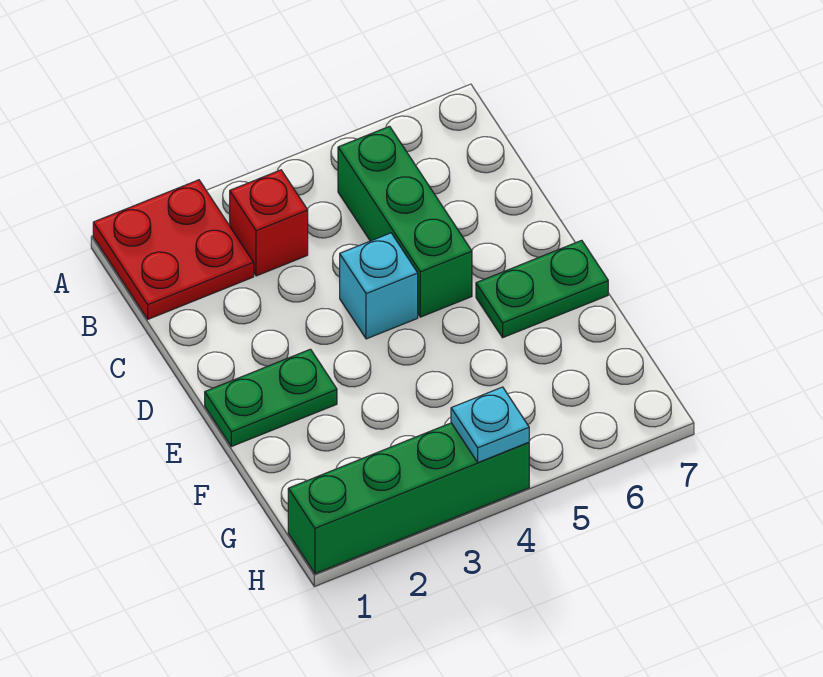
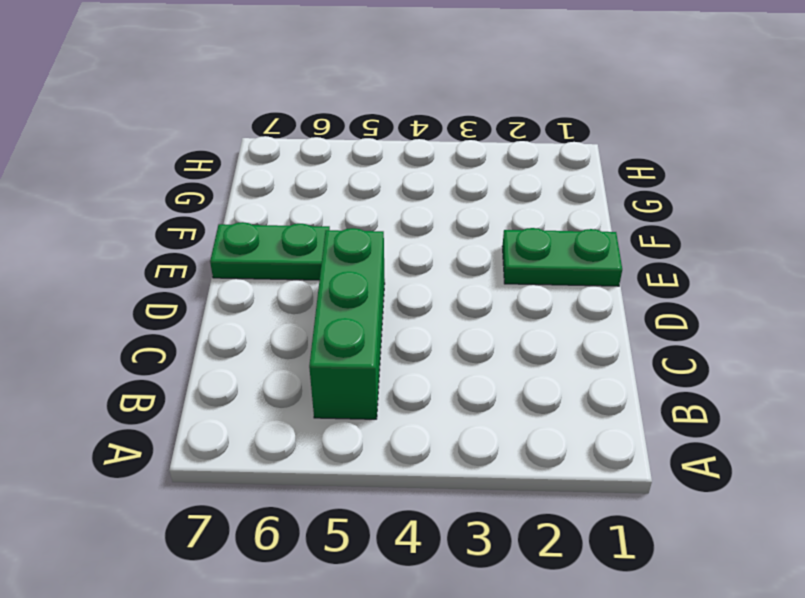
none -> red plate A1:B2 level 1
none -> red brick B3 level 1

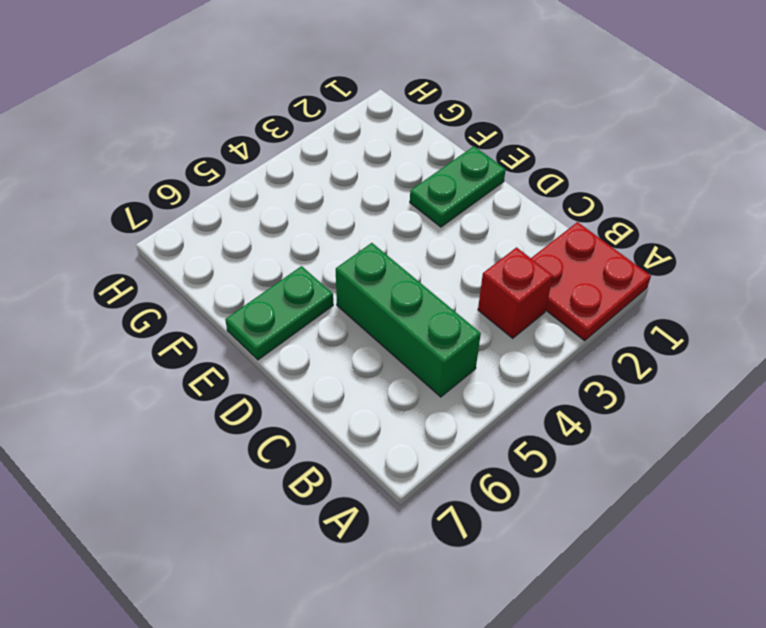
none -> cyan brick D4 level 1
none -> green brick H1:H4 level 1

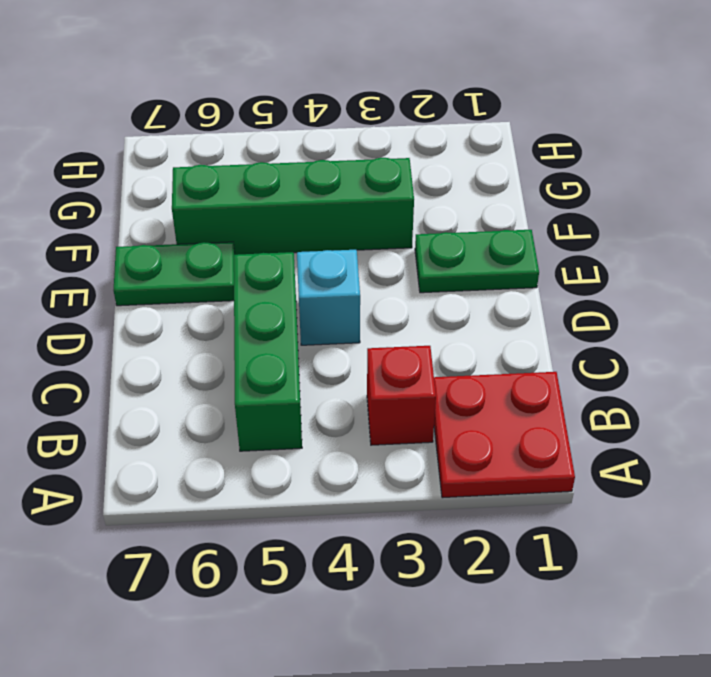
green brick F3:F6 level 1 -> green brick H1:H4 level 1
none -> cyan plate H4 level 2

